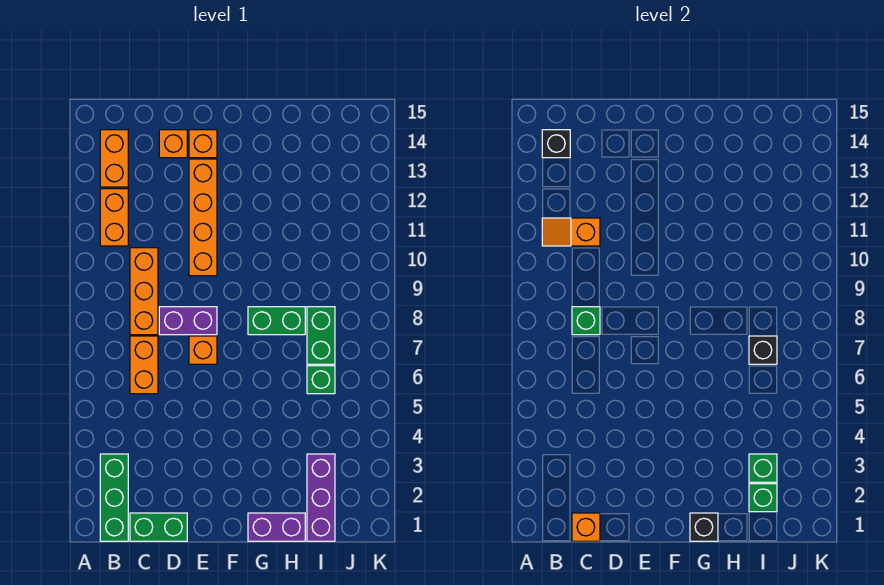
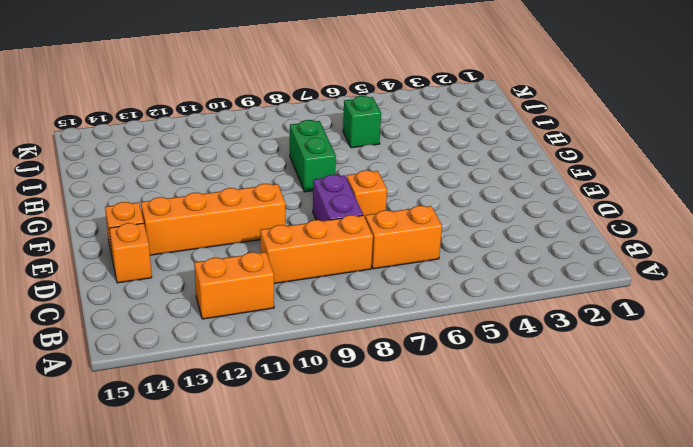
none -> green brick B1:B3 level 1
none -> orange brick B13:B14 level 1
none -> green brick C1:D1 level 1

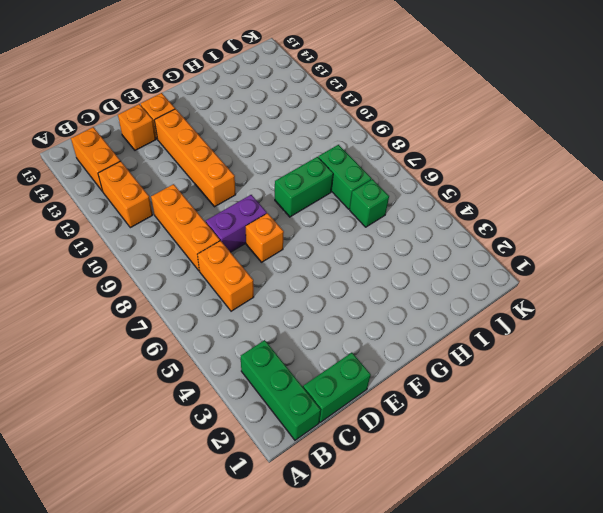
none -> purple brick G1:H1 level 1
none -> purple brick I1:I3 level 1
none -> orange slope B11:C11 level 2 top C

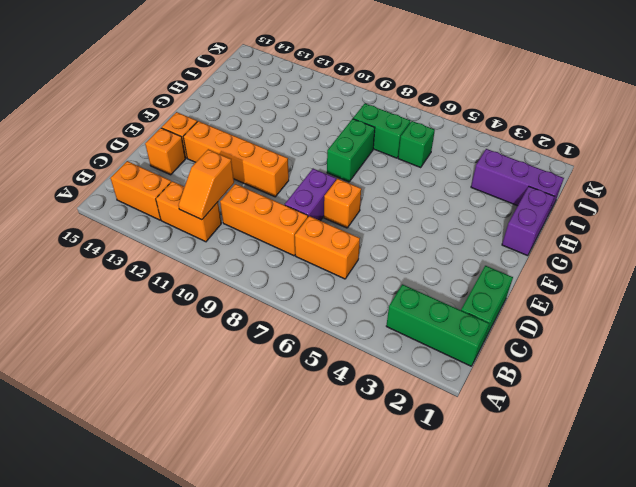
none -> black brick B14 level 2
none -> orange brick C1 level 2
none -> green brick C8 level 2

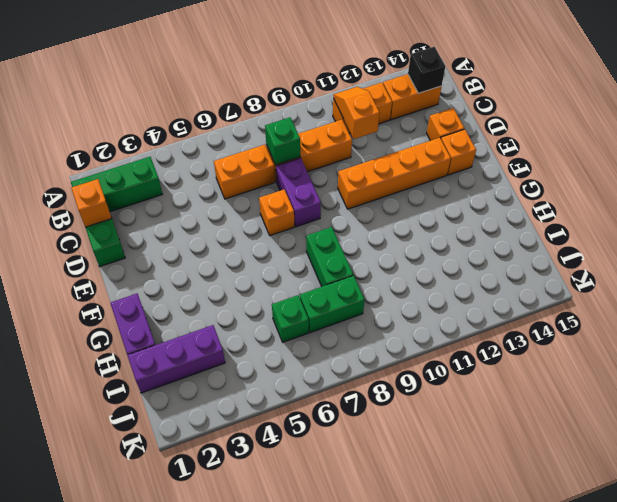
none -> black brick G1 level 2
none -> green brick I2 level 2
none -> green brick I3 level 2

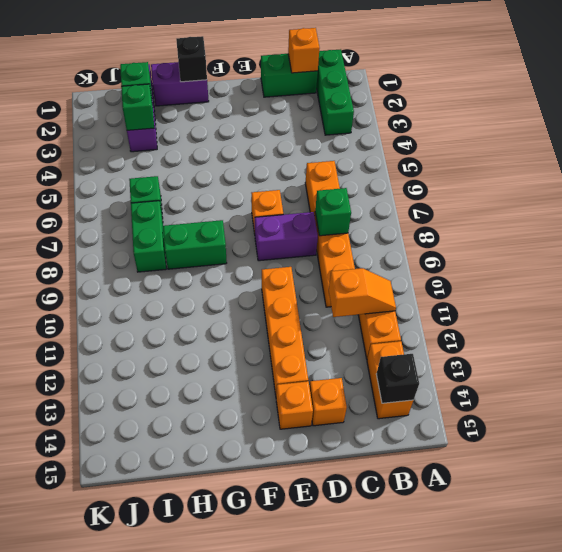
none -> black brick I7 level 2

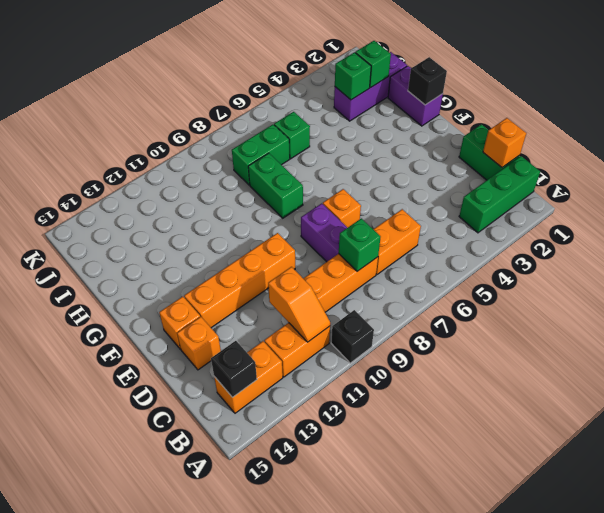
black brick A10 level 1 -> black brick I7 level 2

